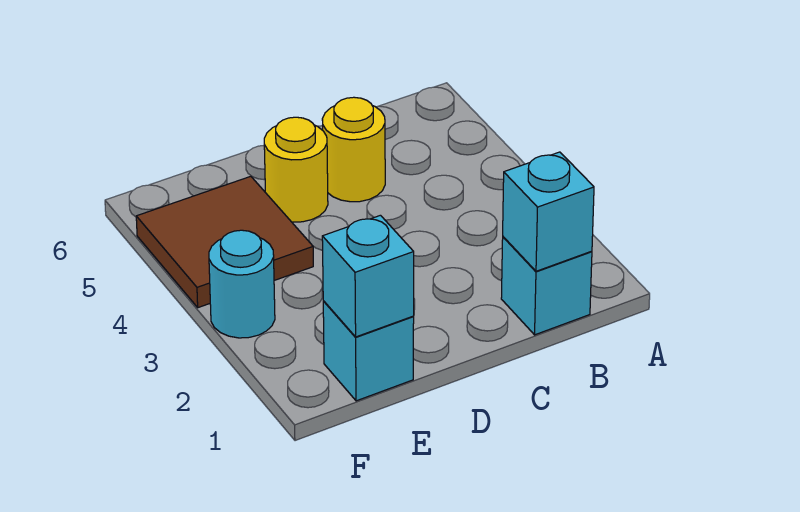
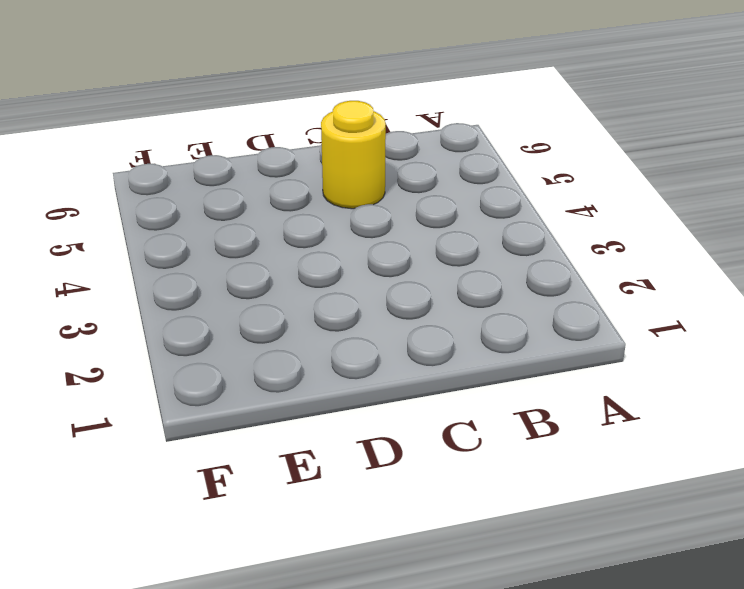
none -> cyan brick B1 level 1
none -> yellow round brick D5 level 1

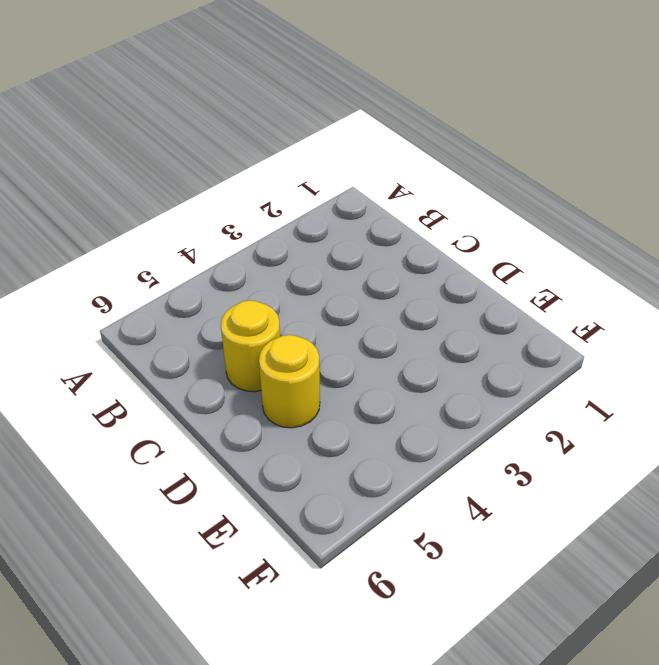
none -> cyan brick B1 level 1
none -> cyan brick E1 level 1

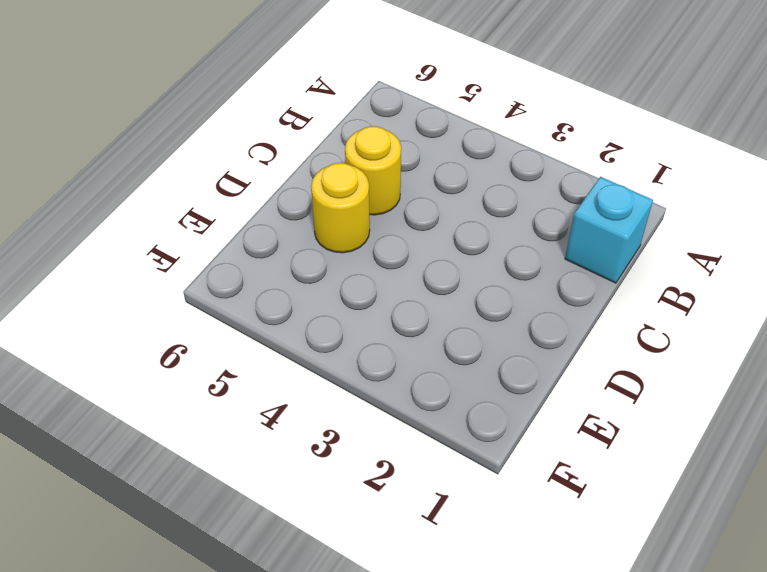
none -> cyan brick E1 level 1
none -> brown tile E4:F5 level 1

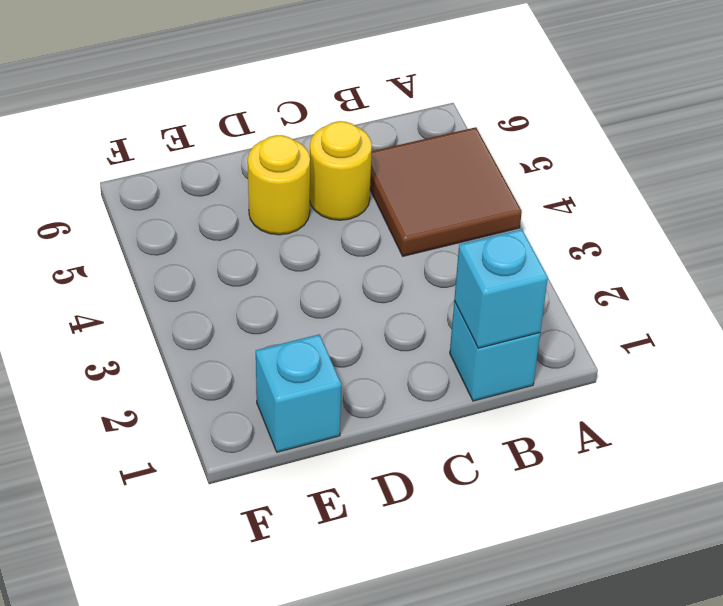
brown tile A4:B5 level 1 -> brown tile E4:F5 level 1
none -> cyan round brick F3 level 1
none -> cyan brick E1 level 2

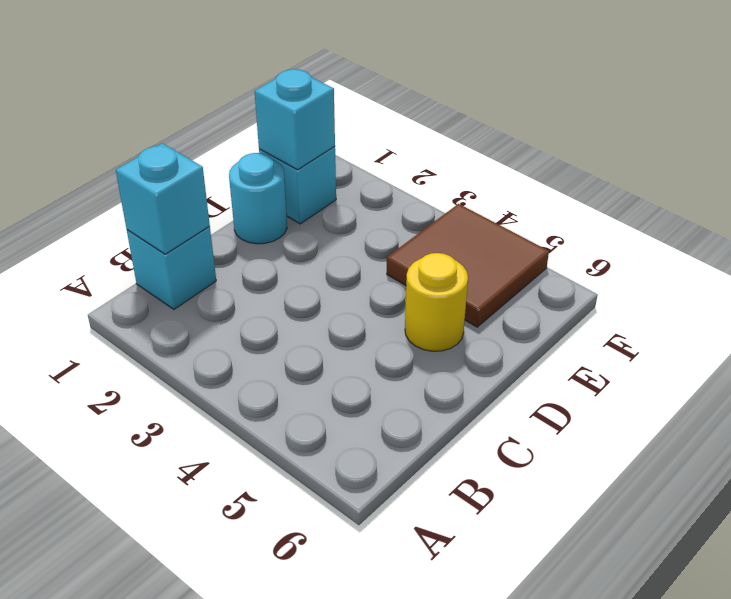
cyan round brick D1 level 1 -> cyan round brick F3 level 1
none -> yellow round brick C5 level 1

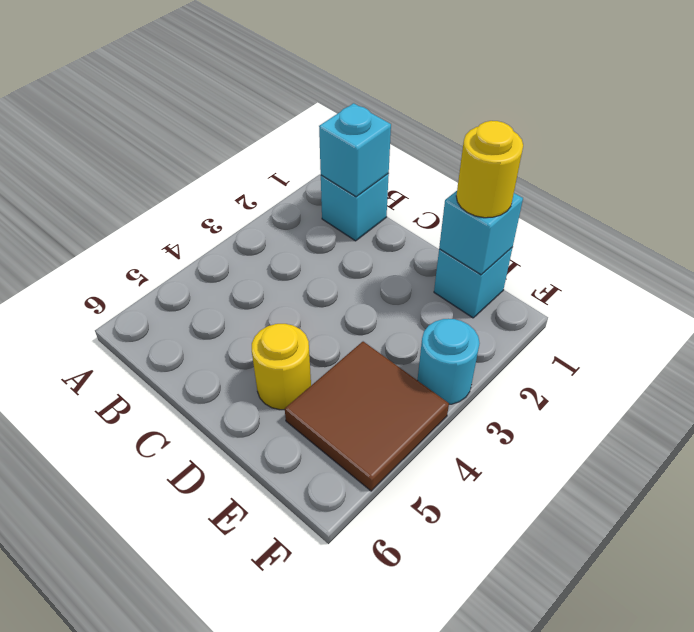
yellow round brick E1 level 3 -> yellow round brick C5 level 1

